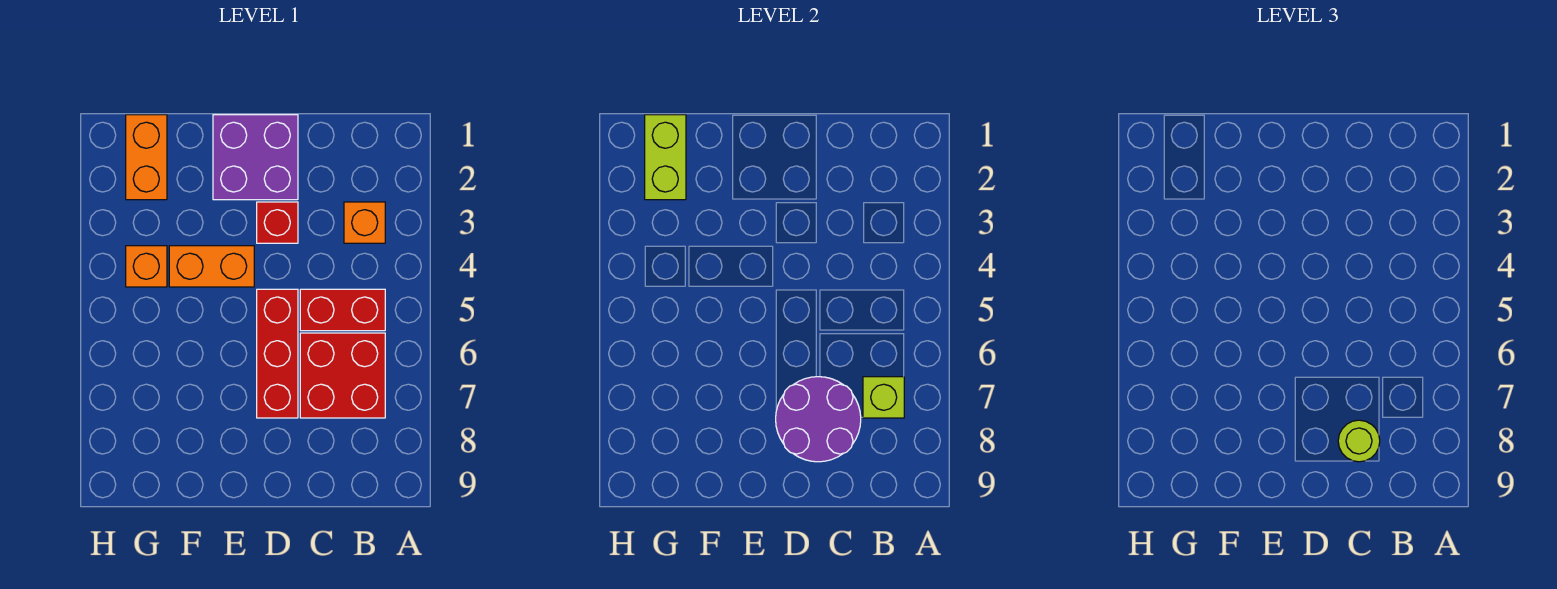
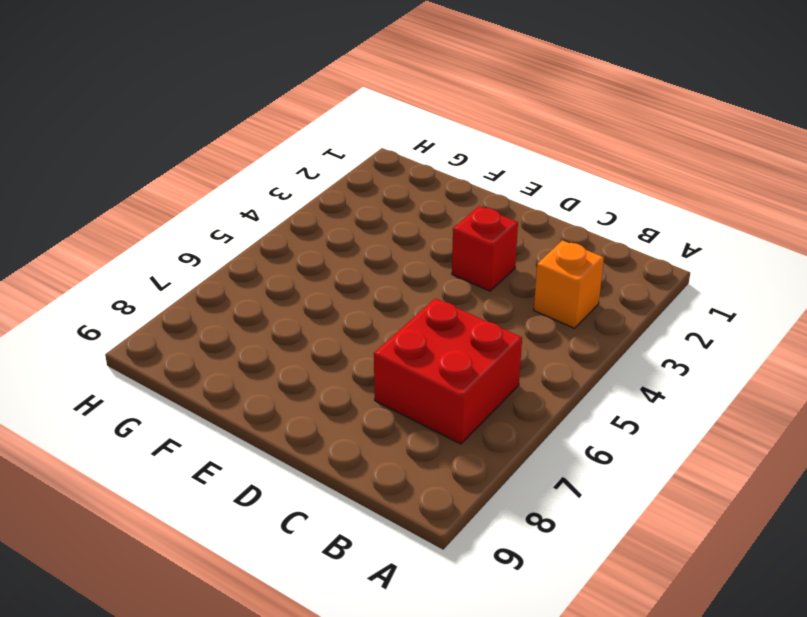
none -> red brick B5:C5 level 1
none -> purple brick D1:E2 level 1
none -> red brick D5:D7 level 1

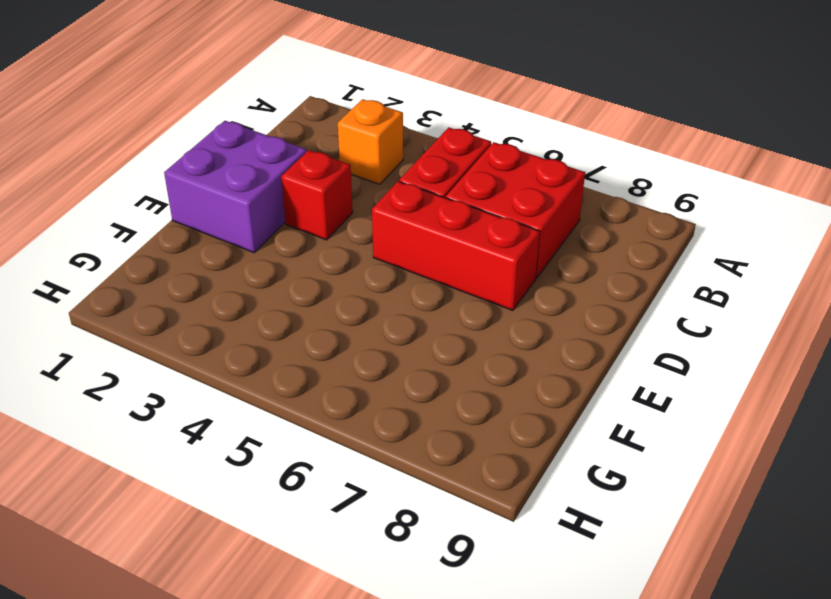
none -> orange brick E4:F4 level 1
none -> orange brick G1:G2 level 1
none -> orange brick G4 level 1

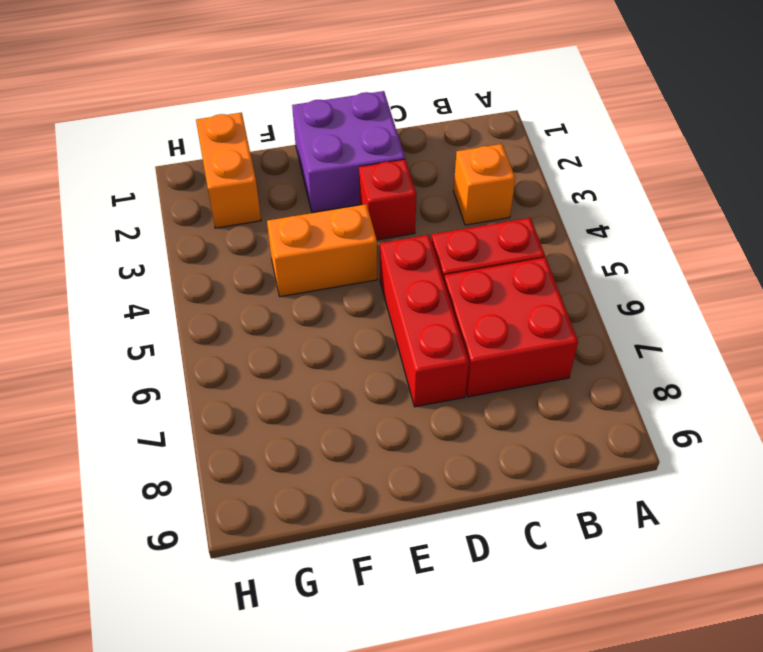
none -> orange brick G4 level 1
none -> lime brick B7 level 2
none -> purple round brick C7:D8 level 2

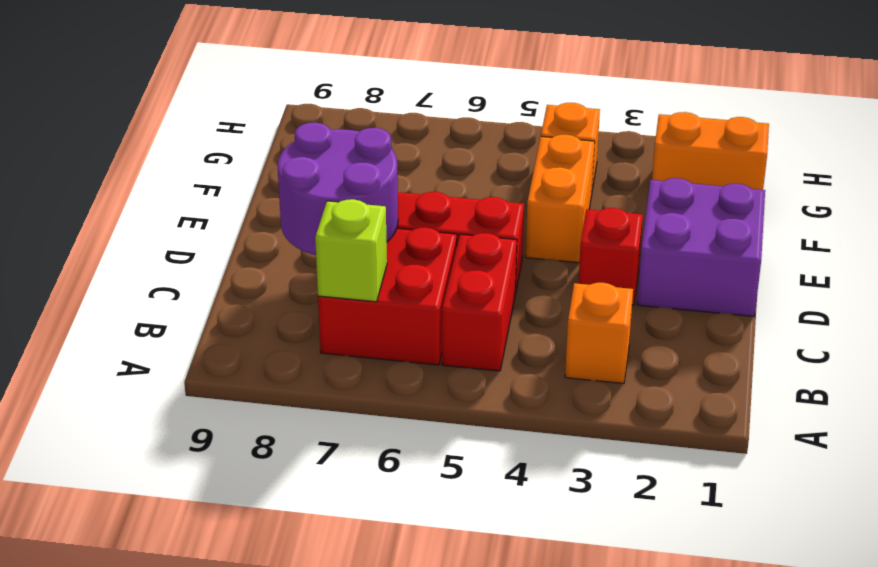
none -> lime brick G1:G2 level 2
none -> lime round brick C8 level 3

